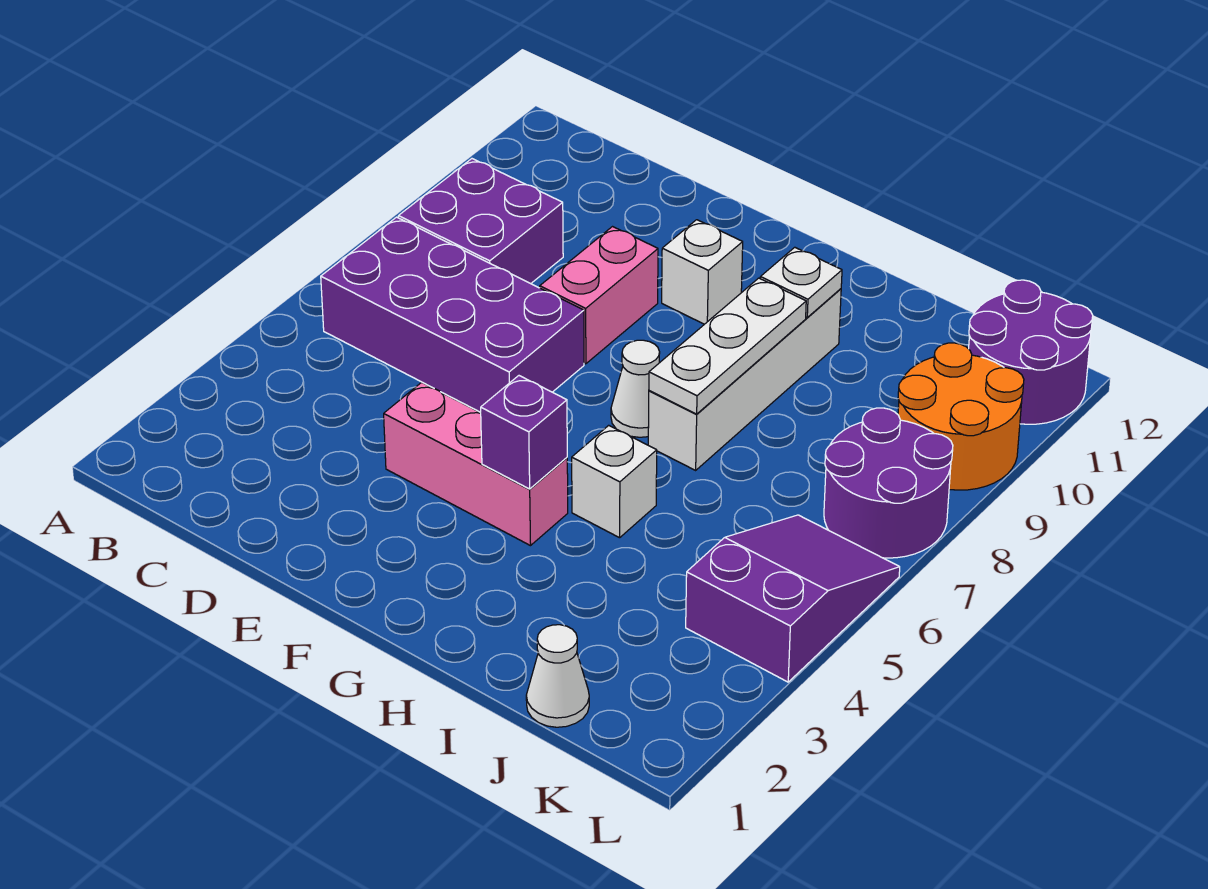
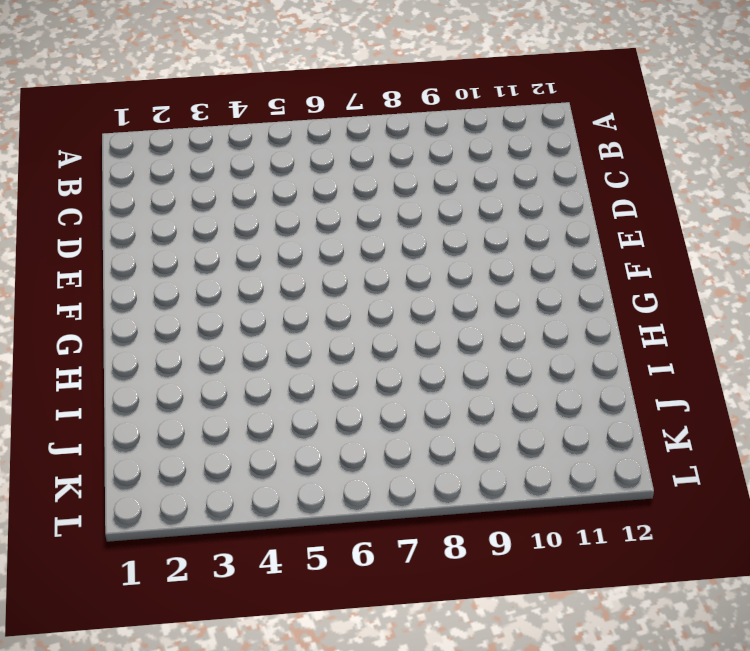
none -> purple brick B6:E7 level 1
none -> purple brick B8:C9 level 1
none -> pink brick E4:G4 level 1

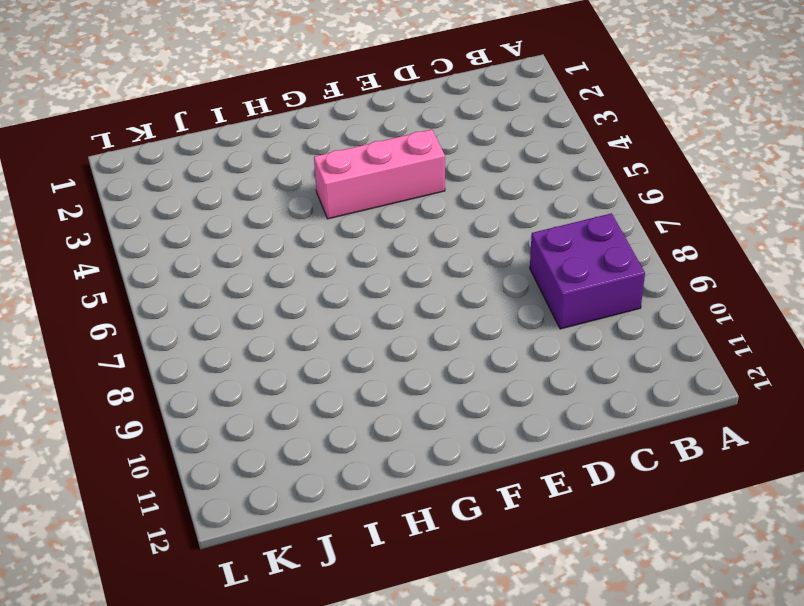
none -> purple brick B6:E7 level 1
none -> pink brick E8:E9 level 1
none -> white brick F10 level 1

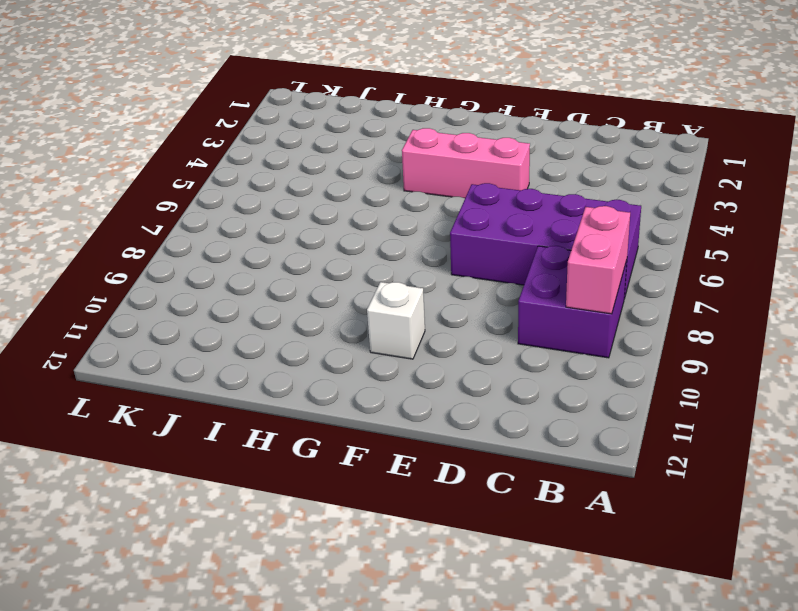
pink brick B8:B9 level 2 -> pink brick E8:E9 level 1
none -> white cone G7 level 1
none -> white brick H5 level 1
none -> white brick H7:H10 level 1

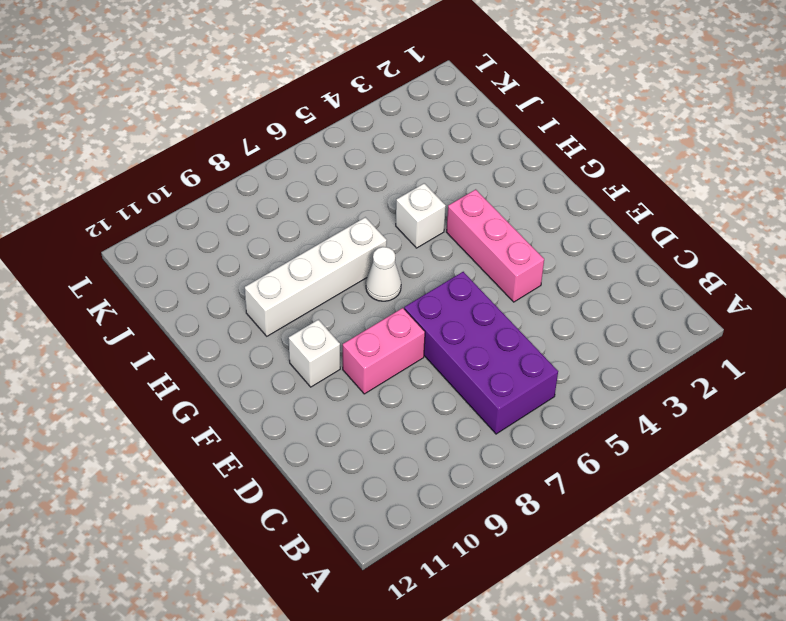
none -> purple brick B8:C9 level 1
none -> white cone J1 level 1
none -> purple slope K4:L6 level 1 top 4

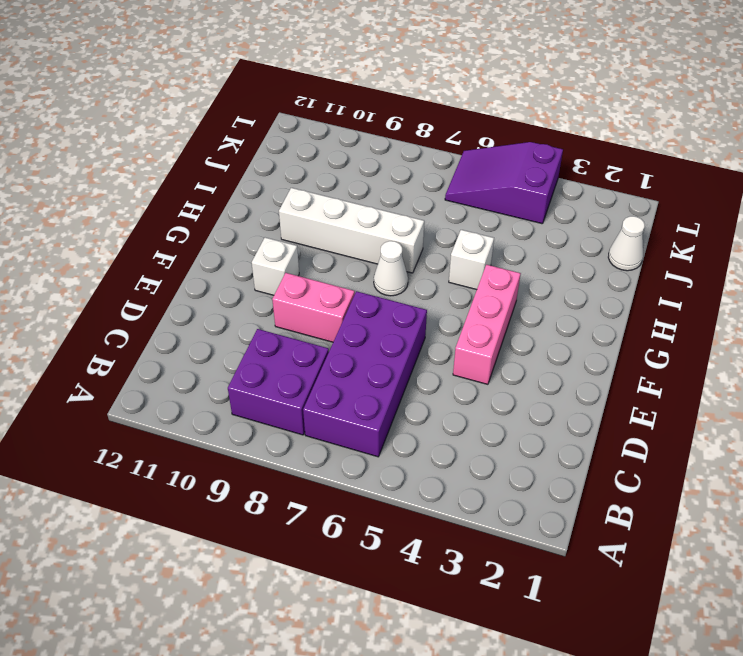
none -> purple round brick K7:L8 level 1
none -> orange round brick K9:L10 level 1
none -> purple round brick K11:L12 level 1

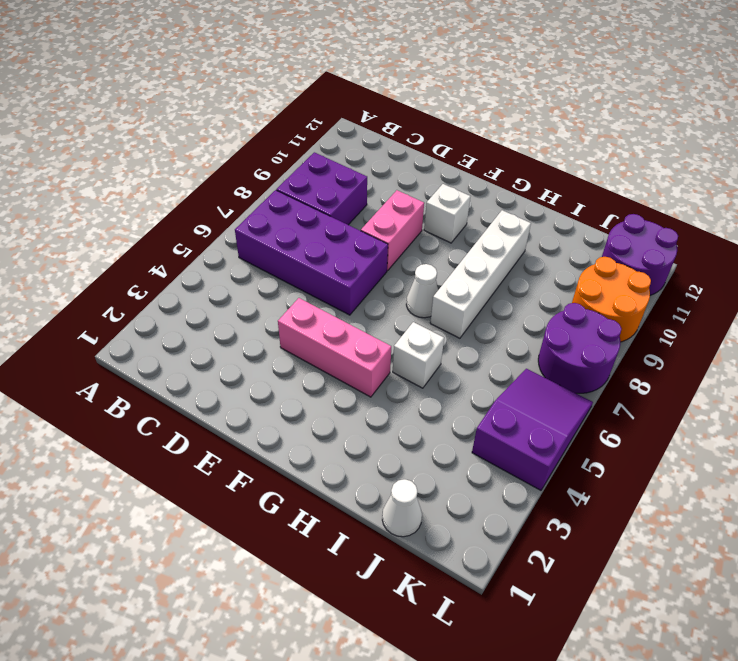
none -> purple brick G4 level 2
none -> white plate H7:H9 level 2
none -> white plate H10 level 2

